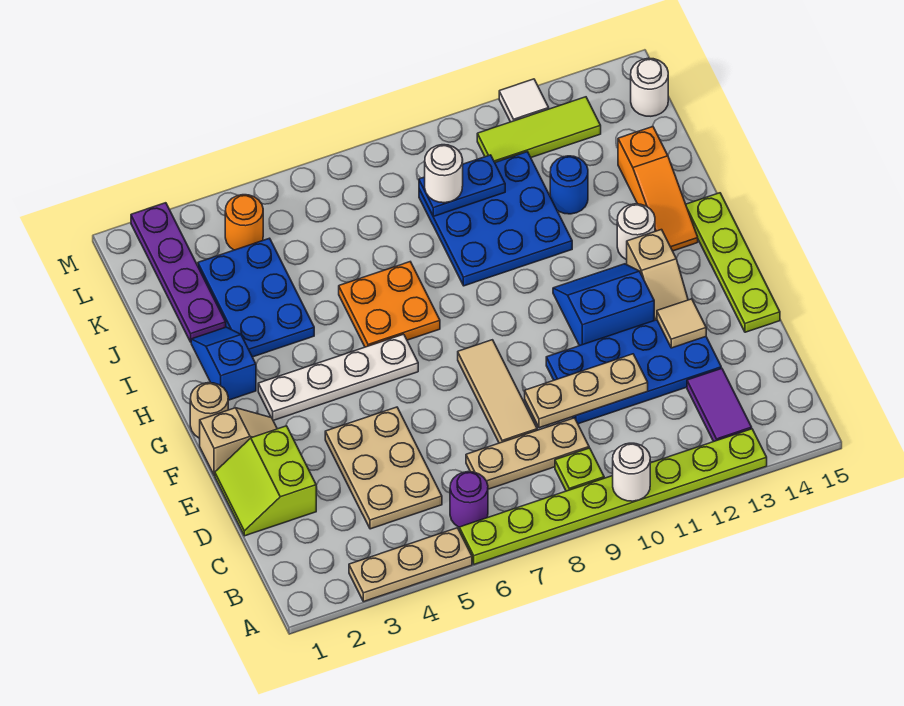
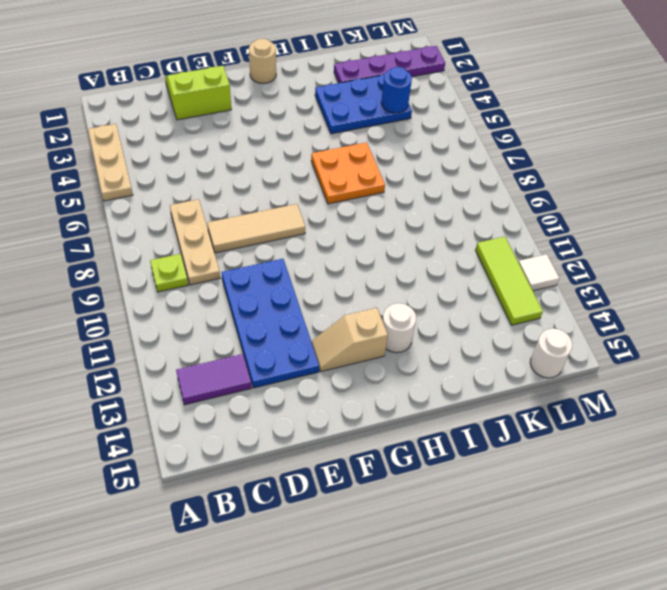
blue round brick K4 level 2 -> blue round brick J12 level 1
none -> lime plate A6:A13 level 1
none -> purple round brick B6 level 1
none -> tan plate C4:E5 level 1
none -> lime plate E15:H15 level 1

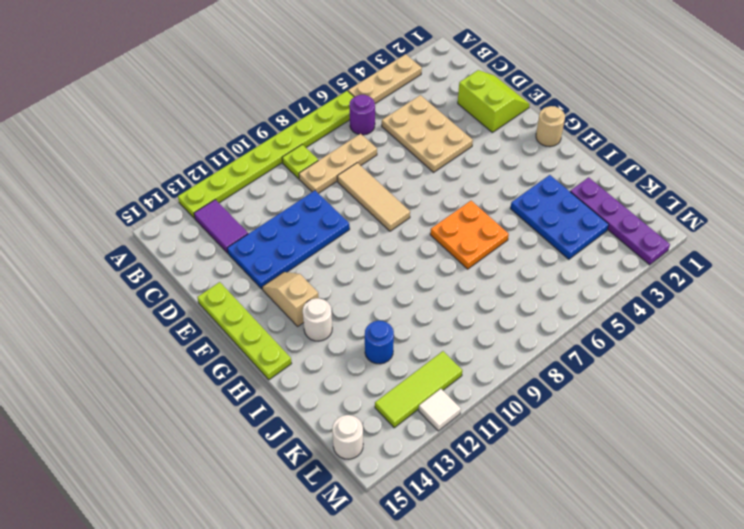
none -> tan slope F1:F2 level 1 top 1
none -> blue slope F11:G12 level 1 top F
none -> white plate G3:G6 level 1
none -> blue slope H2:I2 level 1 top H

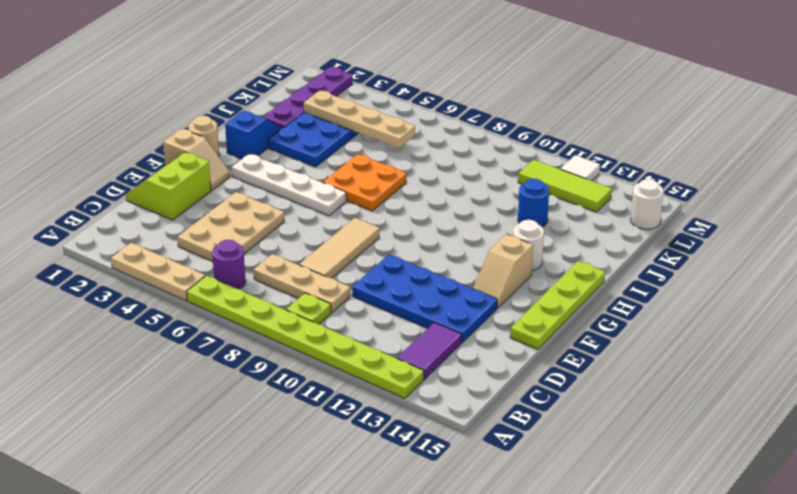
tan plate K3:K6 level 2 -> none
none -> blue slope F11:G12 level 1 top F
none -> orange slope H14:J14 level 1 top J
none -> blue plate I9:K11 level 1
none -> orange round brick L4 level 1

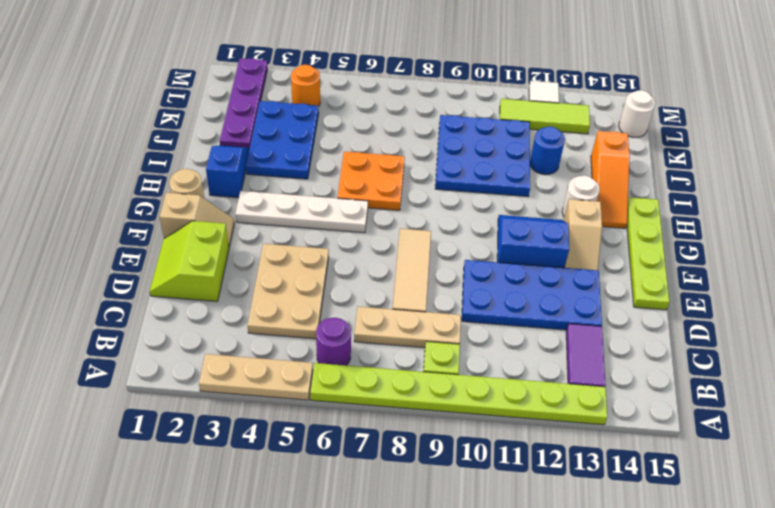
none -> white round brick A10 level 2
none -> tan plate D9:D11 level 2
none -> tan tile E13 level 2
none -> blue plate K9:K10 level 2

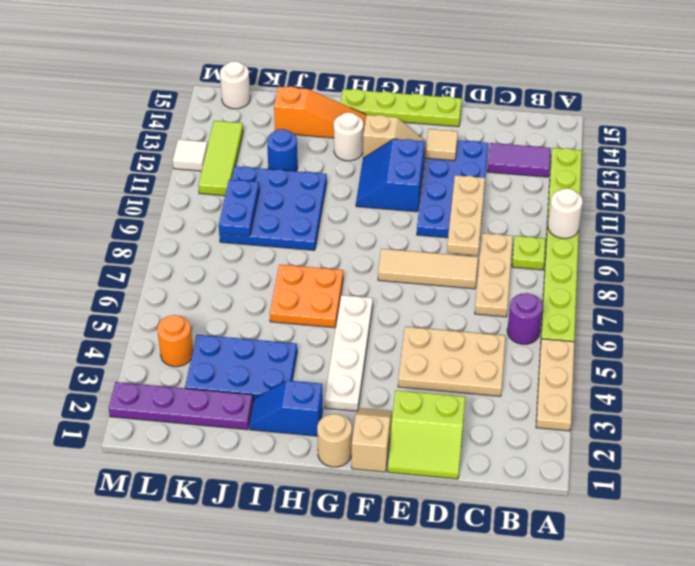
none -> white round brick K9 level 3

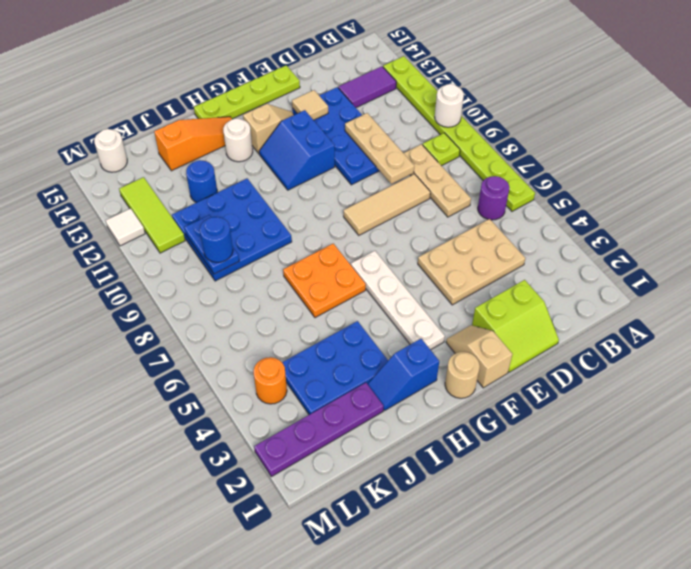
blue round brick K9 level 3 -> white round brick K9 level 3
none -> tan plate A3:A5 level 1

